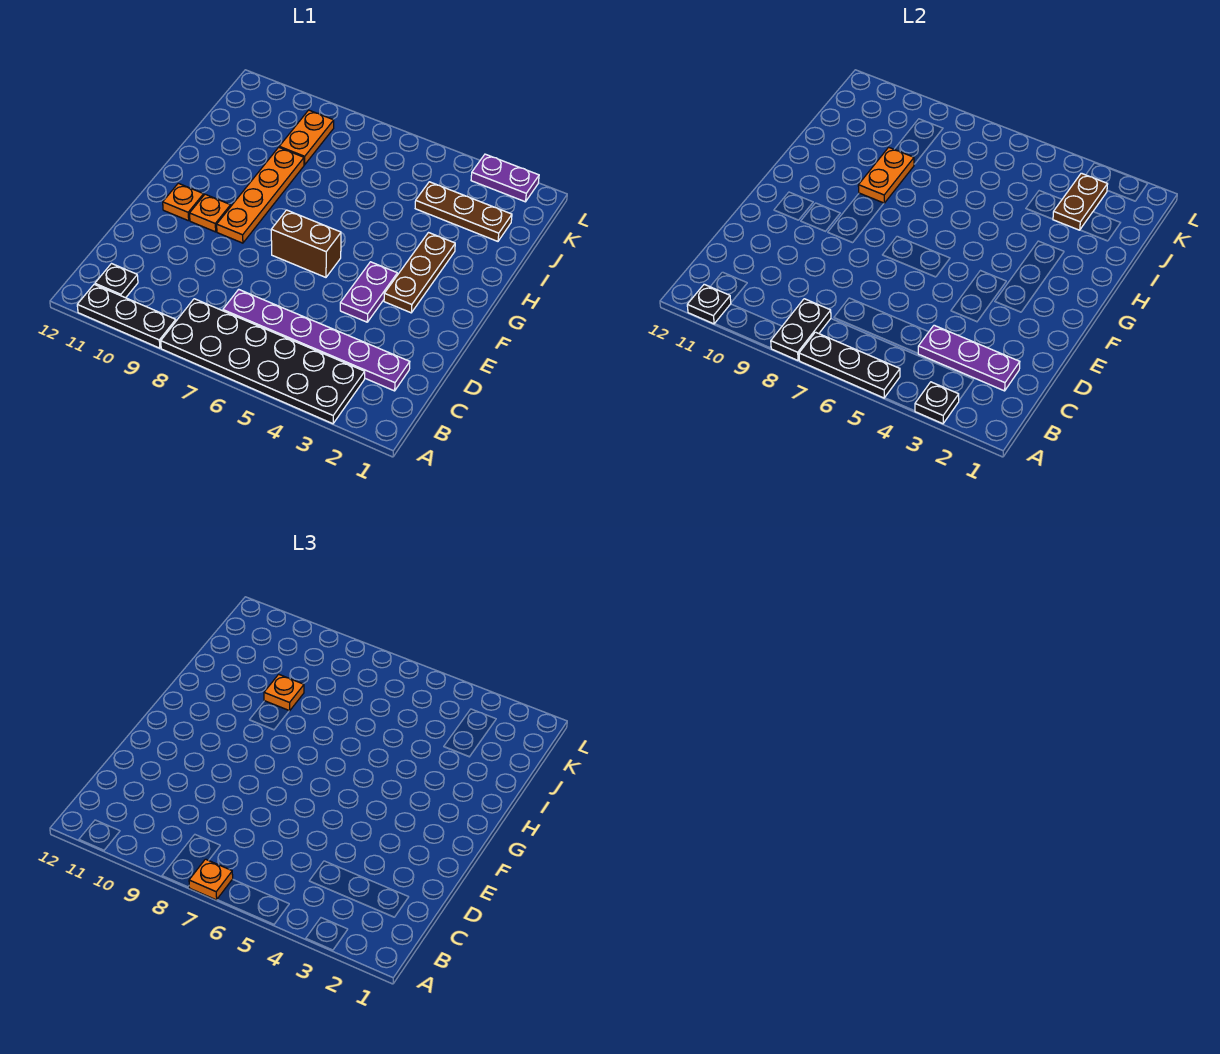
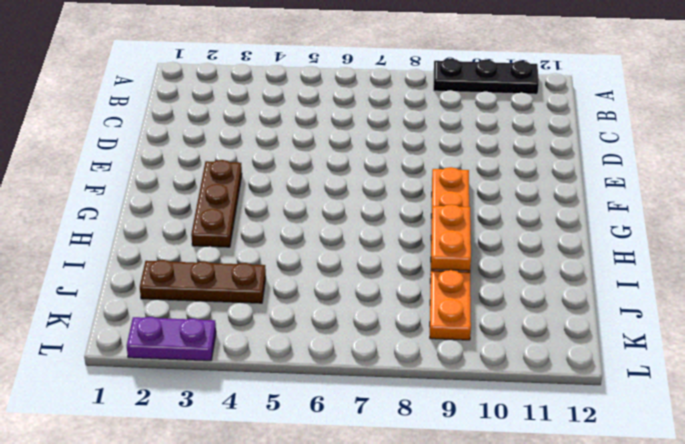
none -> black plate A3:B8 level 1
none -> black plate B11 level 1
none -> purple plate C2:C7 level 1

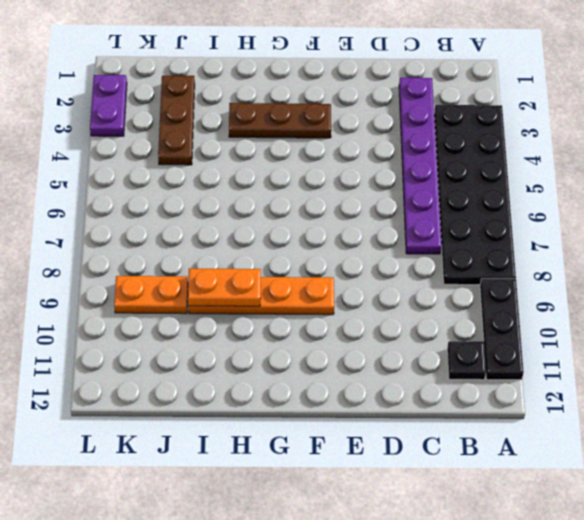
none -> purple plate E4:F4 level 1
none -> brown brick F6:F7 level 1
none -> orange plate F10 level 1

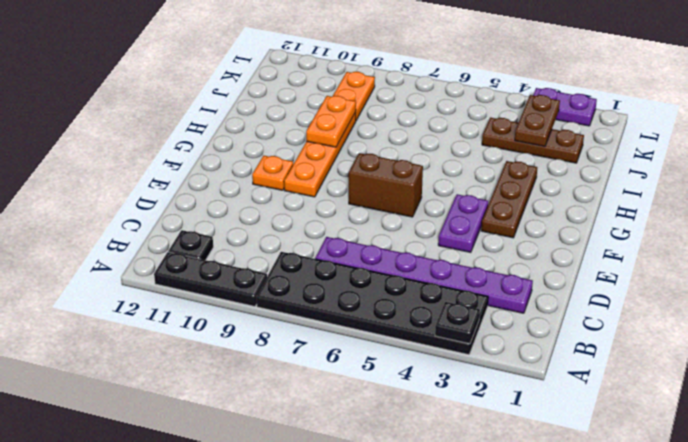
none -> orange plate F11 level 1
none -> black plate A5:A7 level 2
none -> black plate A8:B8 level 2

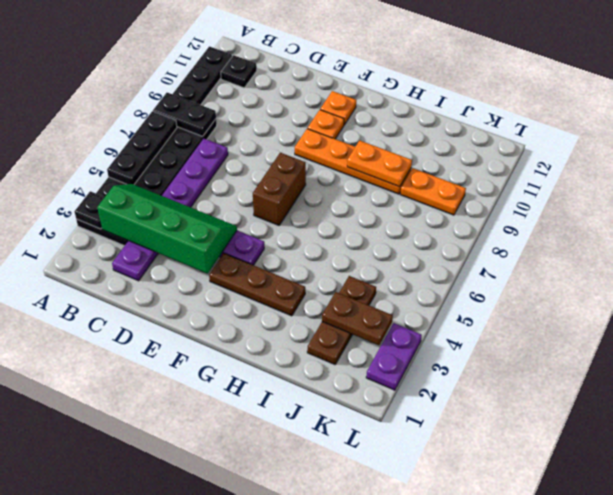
green slope B3:E4 level 2 top 3 -> purple plate C2:C4 level 2
none -> black plate A11 level 2
none -> orange plate A7 level 3
none -> orange plate I9 level 3

